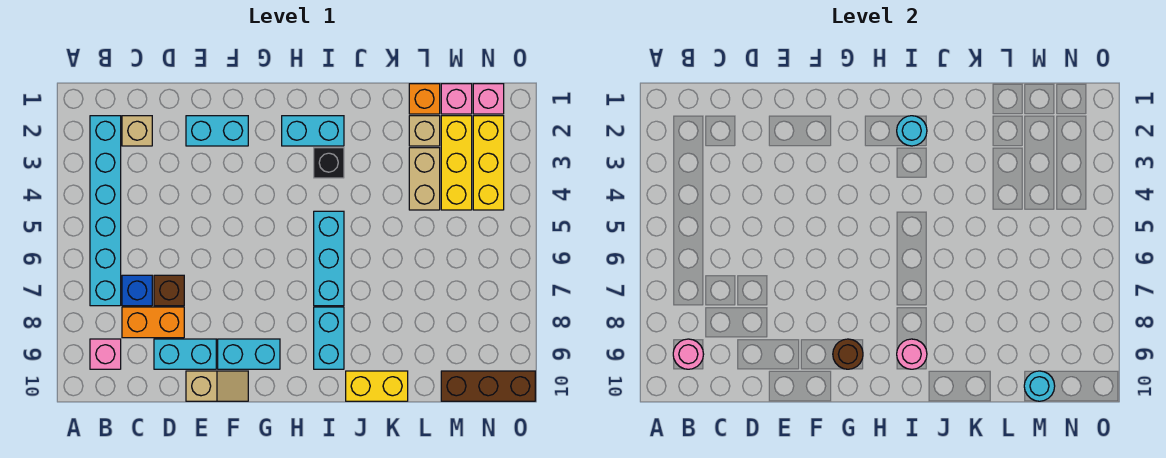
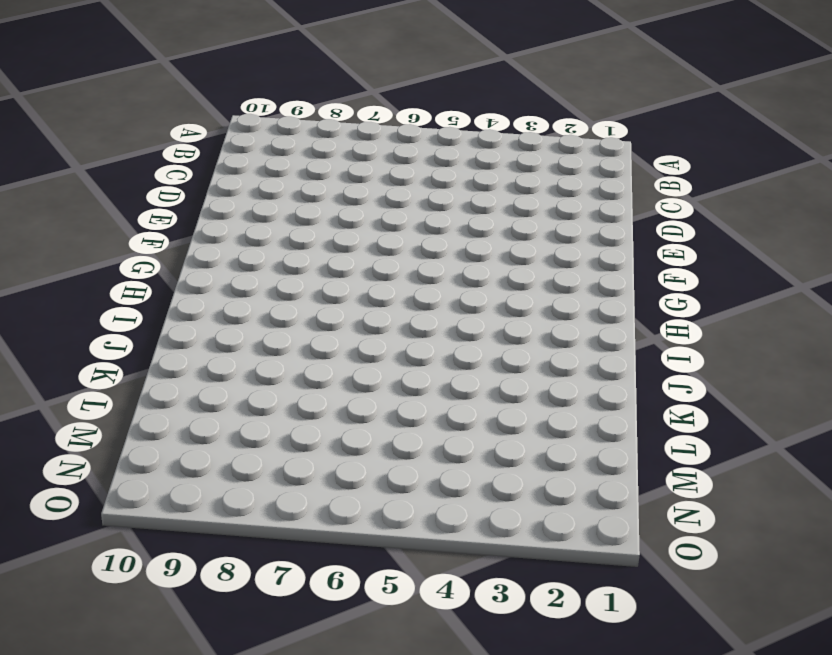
none -> cyan brick B2:B7 level 1
none -> pink brick B9 level 1
none -> tan brick C2 level 1

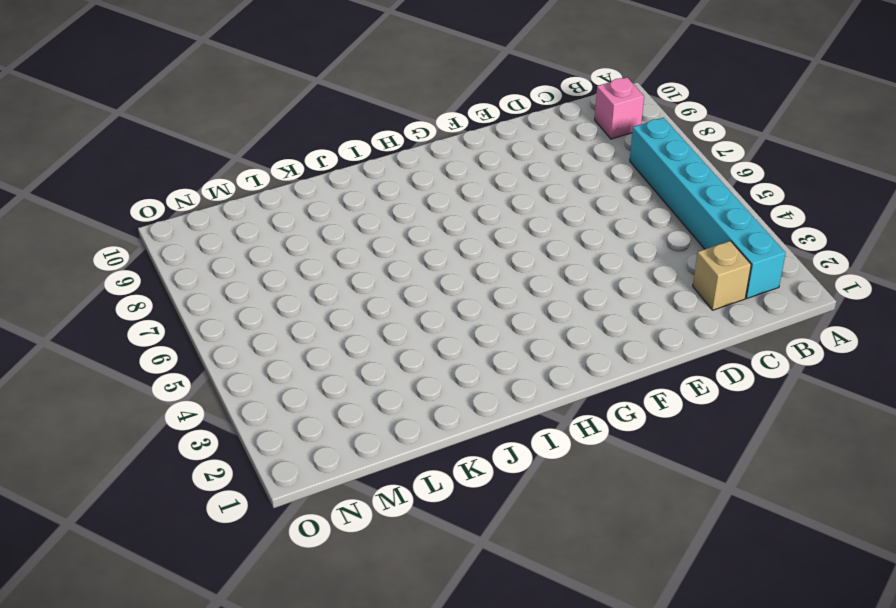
none -> blue brick C7 level 1
none -> orange brick C8:D8 level 1
none -> brown brick D7 level 1

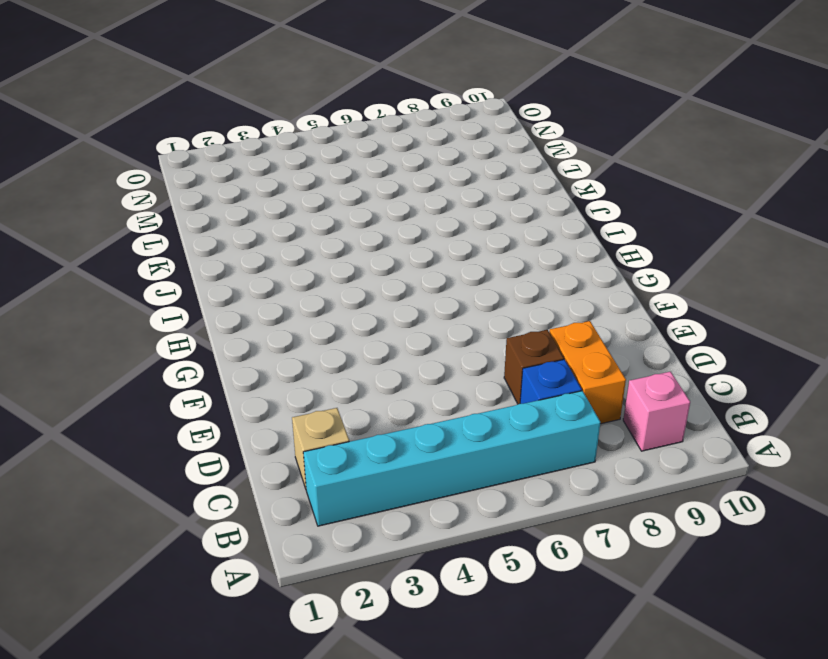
none -> cyan brick D9:E9 level 1
none -> cyan brick E2:F2 level 1
none -> tan slope E10:F10 level 1 top E

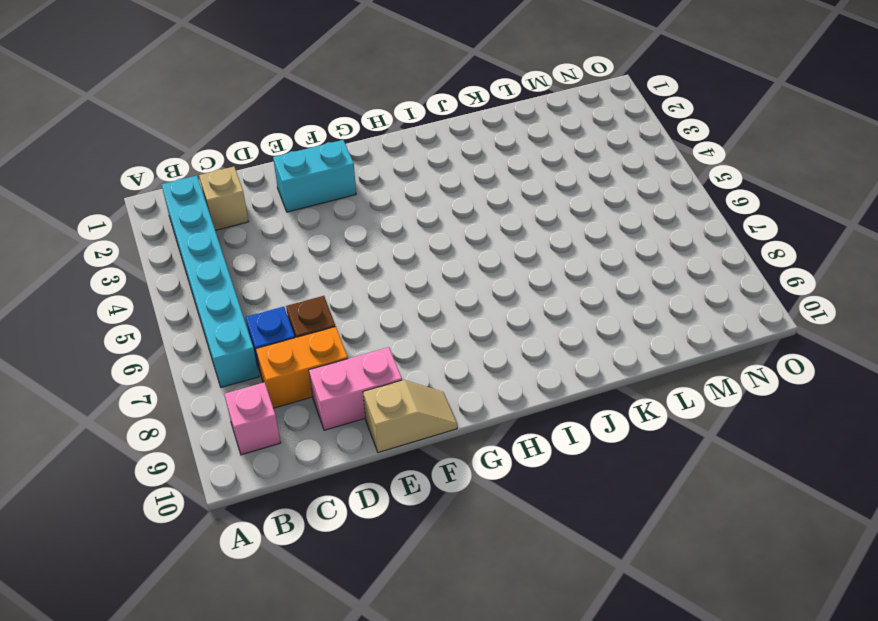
pink brick D9:E9 level 1 -> cyan brick D9:E9 level 1
none -> cyan brick F9:G9 level 1
none -> cyan brick H2:I2 level 1
none -> black brick I3 level 1

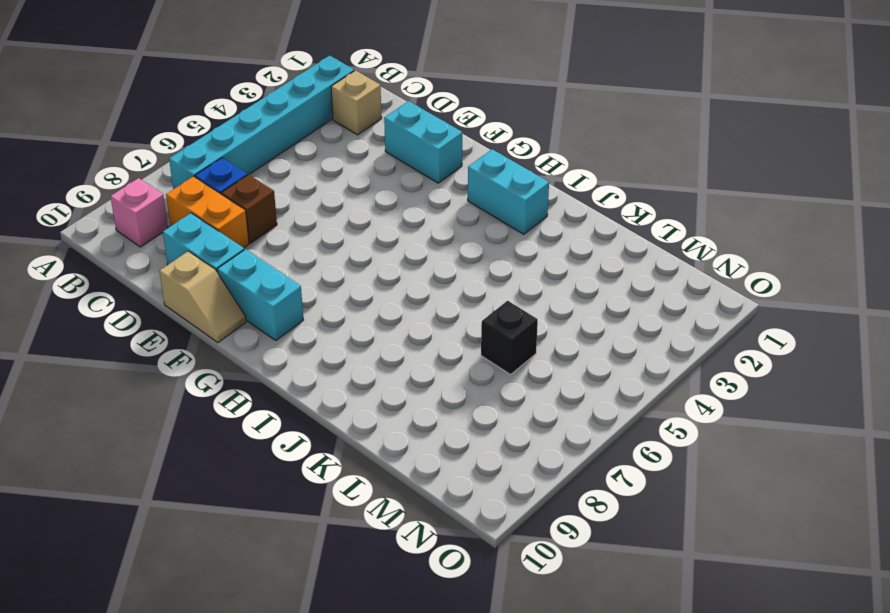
black brick L6 level 1 -> black brick I3 level 1
none -> cyan brick I5:I7 level 1
none -> cyan brick I8:I9 level 1
none -> yellow brick J10:K10 level 1

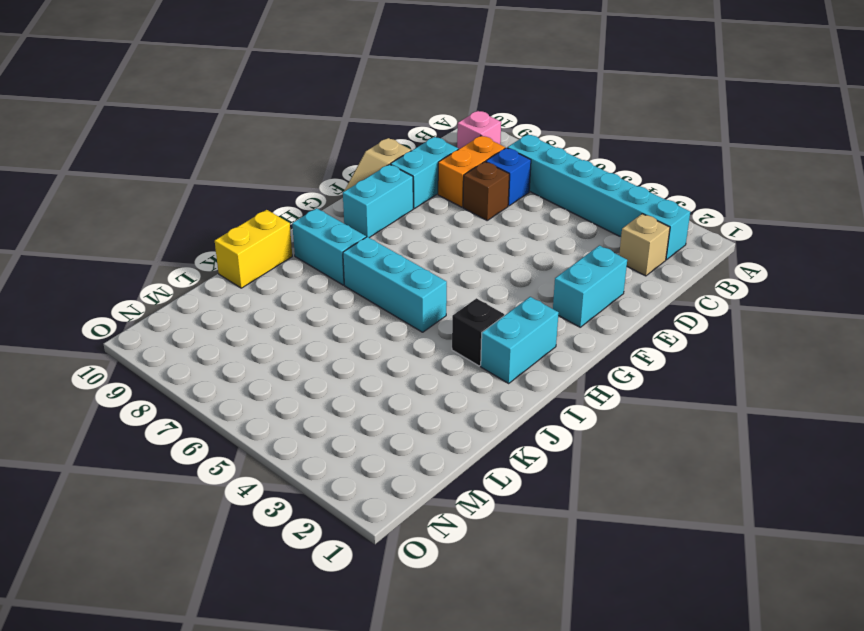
none -> orange brick L1 level 1
none -> tan brick L2 level 1
none -> tan brick L3:L4 level 1

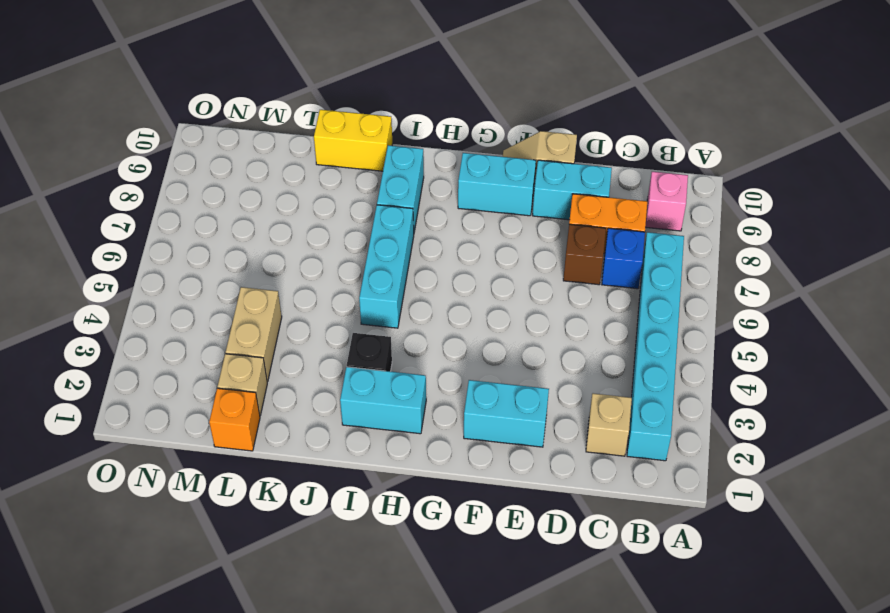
none -> pink brick M1 level 1
none -> yellow brick M2:M4 level 1
none -> brown brick M10:O10 level 1

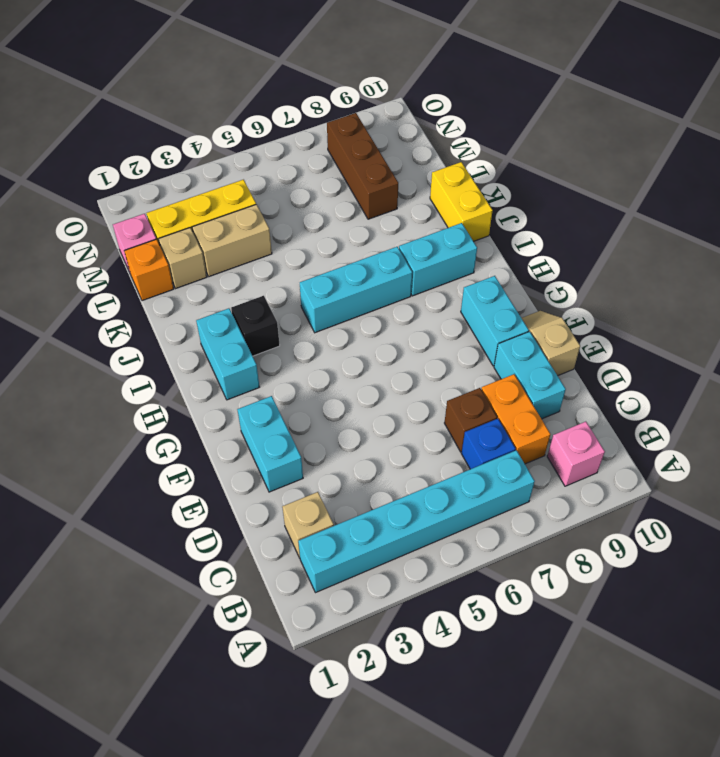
brown brick L8:N8 level 1 -> brown brick M10:O10 level 1
none -> pink brick N1 level 1
none -> yellow brick N2:N4 level 1
none -> pink round brick B9 level 2

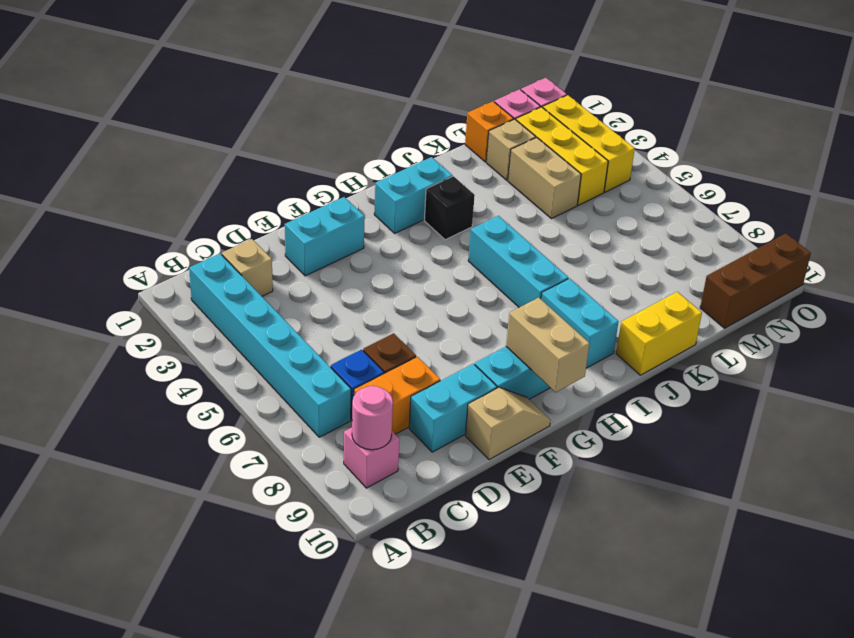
tan brick G9:G10 level 2 -> brown round brick G9 level 2
none -> cyan round brick I2 level 2
none -> pink round brick I9 level 2
none -> cyan round brick M10 level 2

